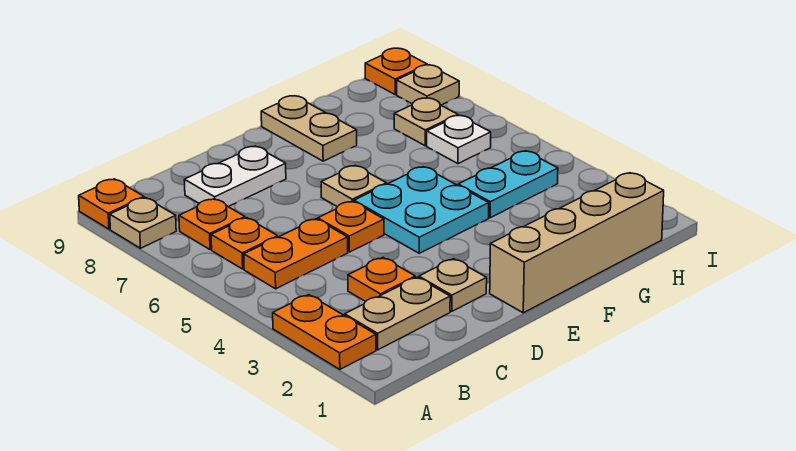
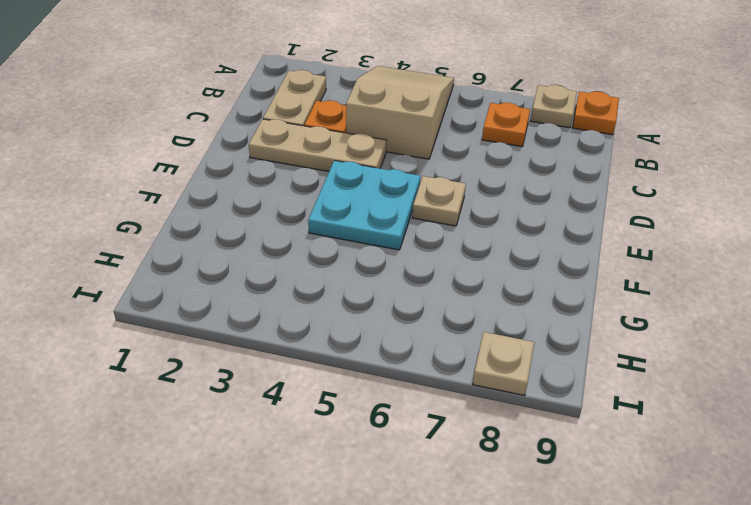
tan slope A4:C5 level 1 top C -> orange plate B5:C5 level 1
tan plate D2:D4 level 1 -> tan plate D2 level 1
none -> orange plate A2:A3 level 1
none -> orange plate B6 level 1
none -> white plate C8:D8 level 1

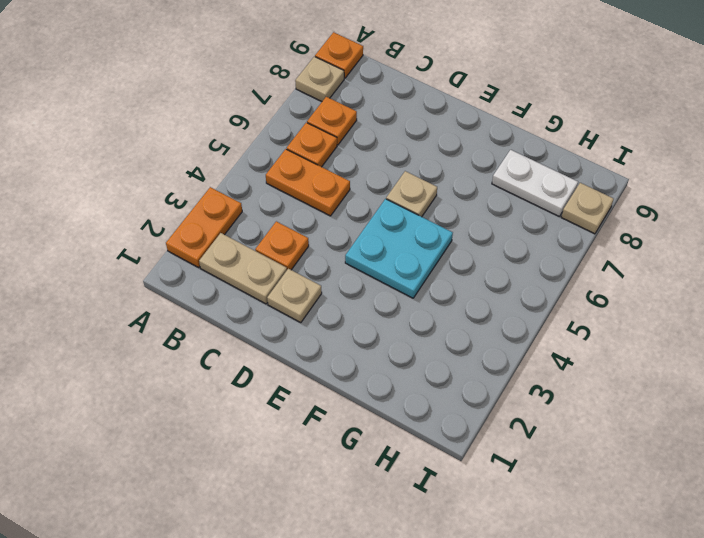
white plate G8:H8 level 1 -> white plate C8:D8 level 1
none -> orange plate D5 level 1
none -> tan brick E1:H1 level 1
none -> tan plate F8:F9 level 1

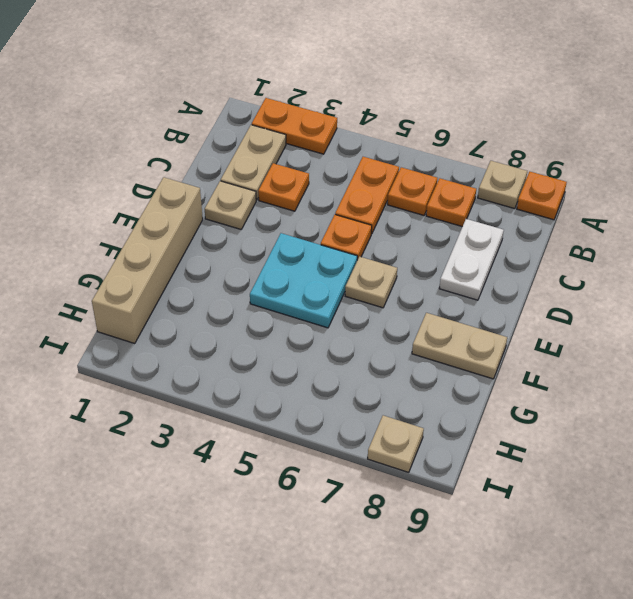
none -> cyan plate G4:H4 level 1
none -> white plate H6 level 1
none -> tan plate H7 level 1

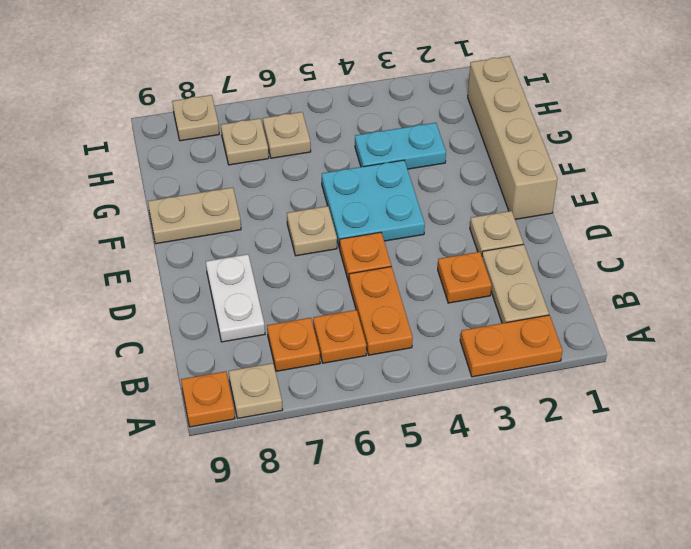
cyan plate G3:G4 level 1 -> cyan plate G4:H4 level 1
tan plate H6 level 1 -> white plate H6 level 1
none -> orange plate I9 level 1

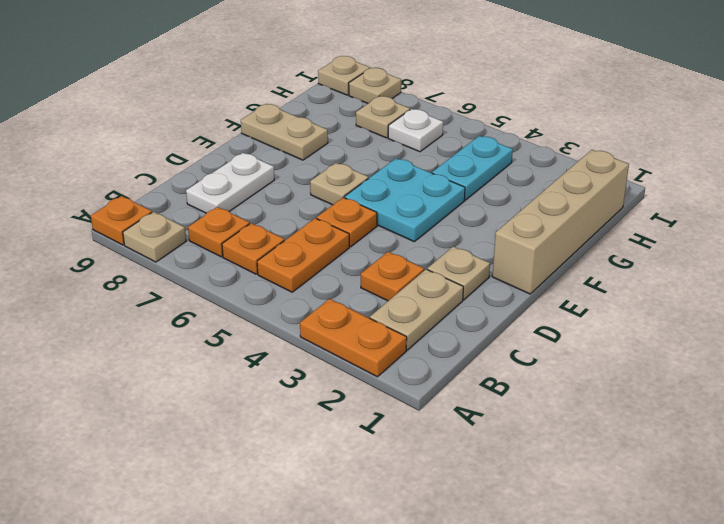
tan plate I9 level 1 -> orange plate I9 level 1

